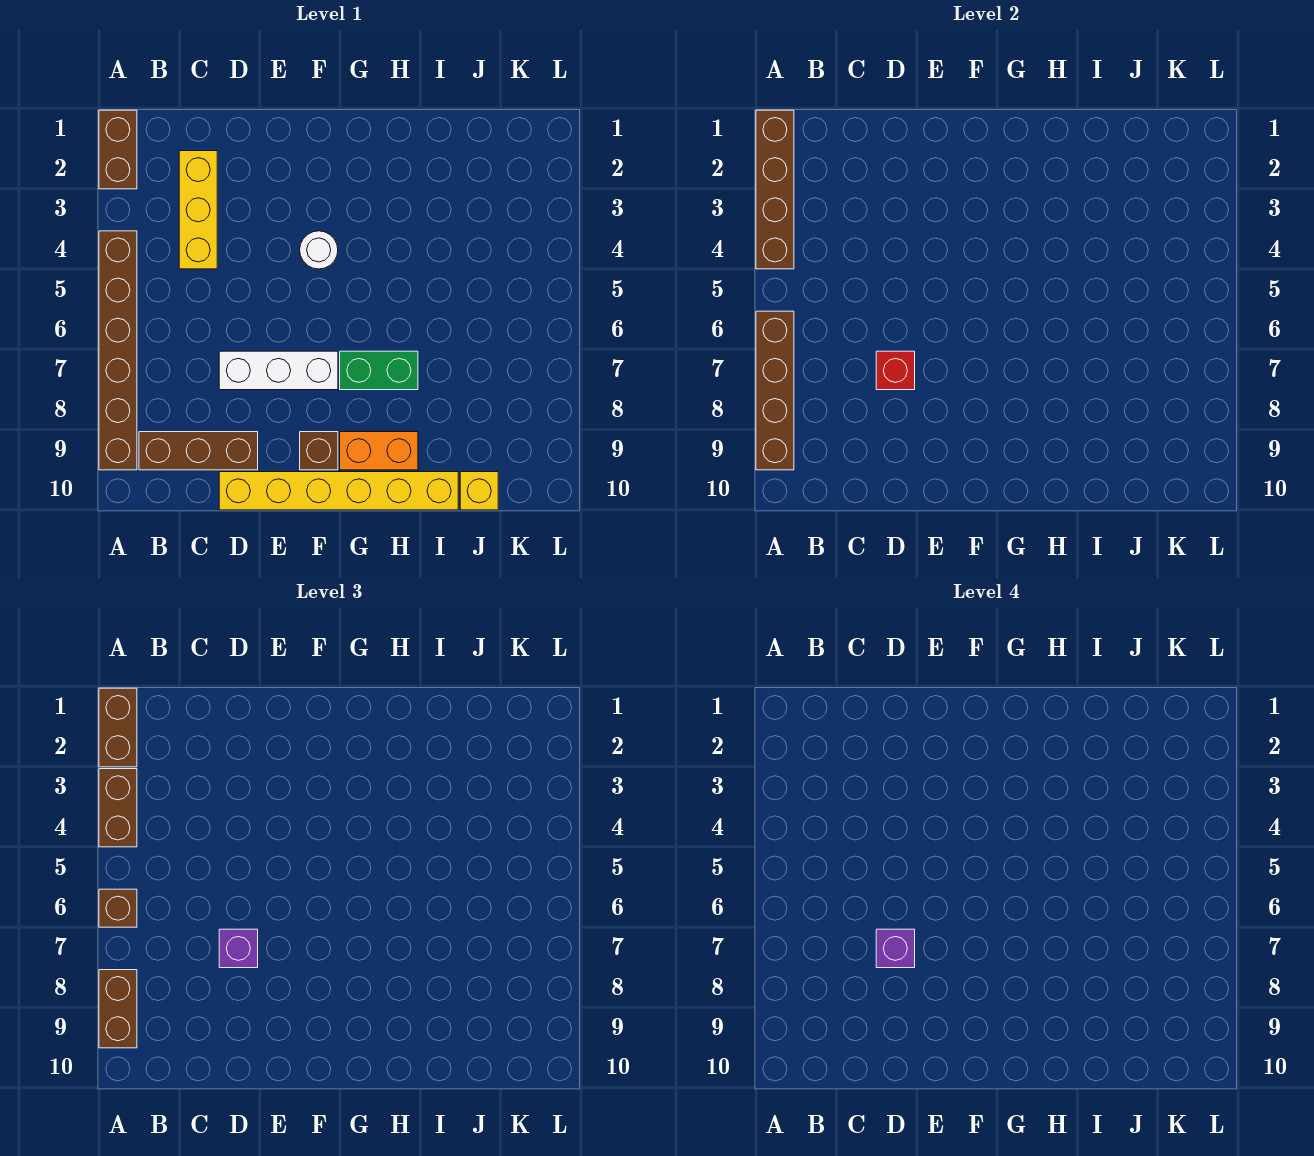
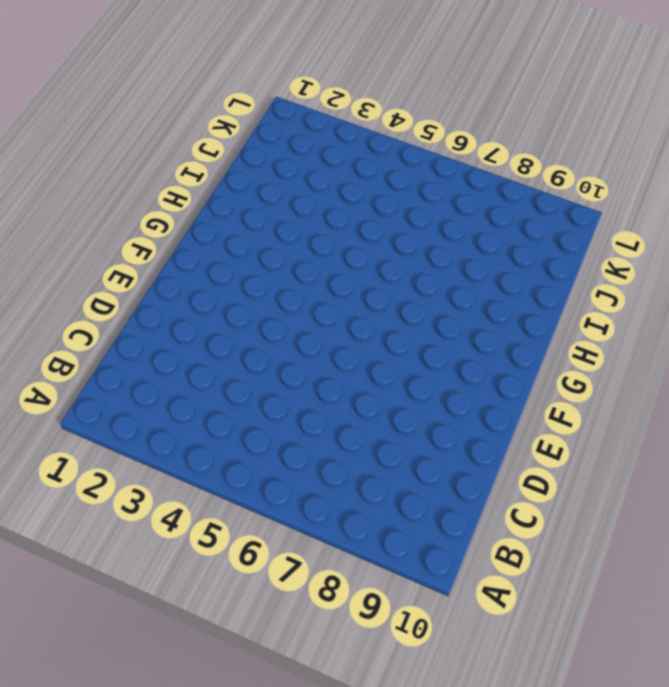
none -> brown brick A1:A2 level 1
none -> brown brick A4:A9 level 1
none -> brown brick B9:D9 level 1

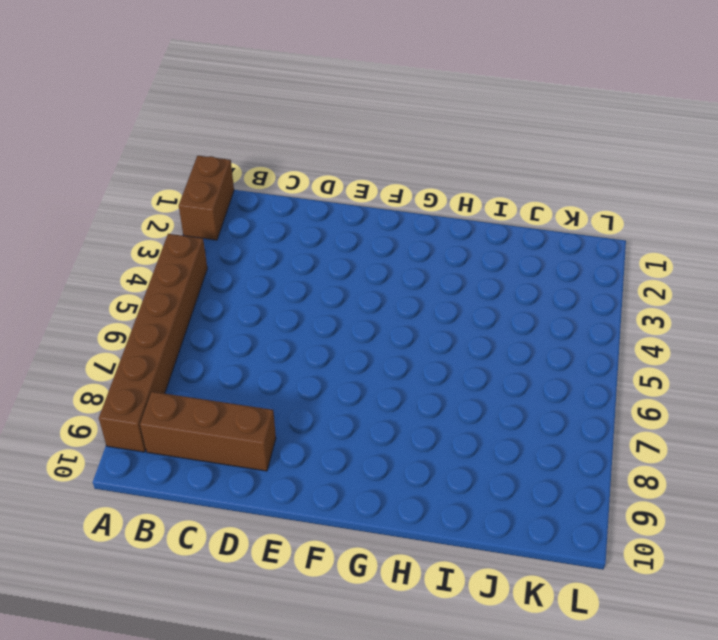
none -> yellow brick C2:C4 level 1
none -> white brick D7:F7 level 1
none -> yellow brick D10:I10 level 1

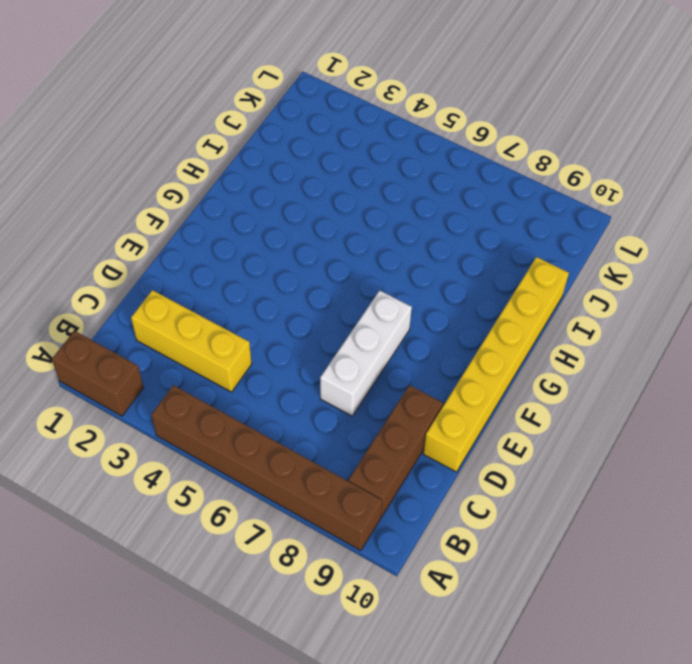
none -> white round brick F4 level 1
none -> brown brick F9 level 1
none -> green brick G7:H7 level 1

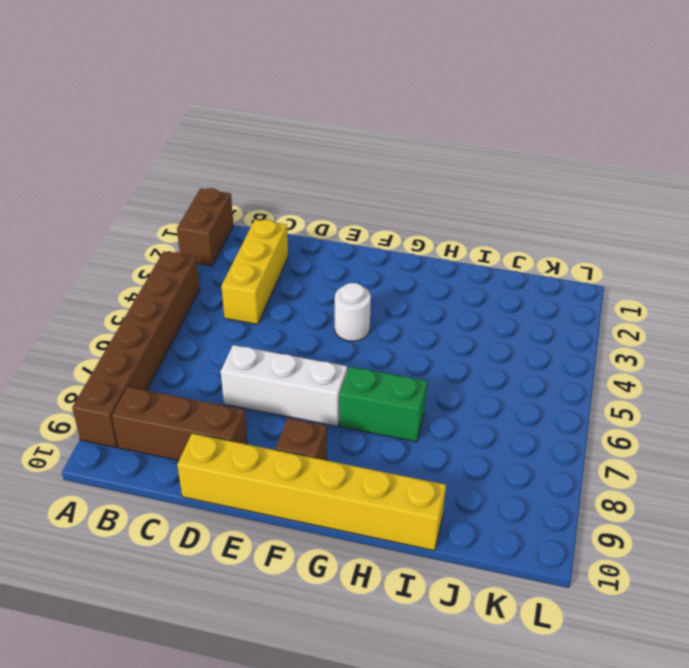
none -> orange brick G9:H9 level 1
none -> yellow brick J10 level 1
none -> brown brick A1:A4 level 2

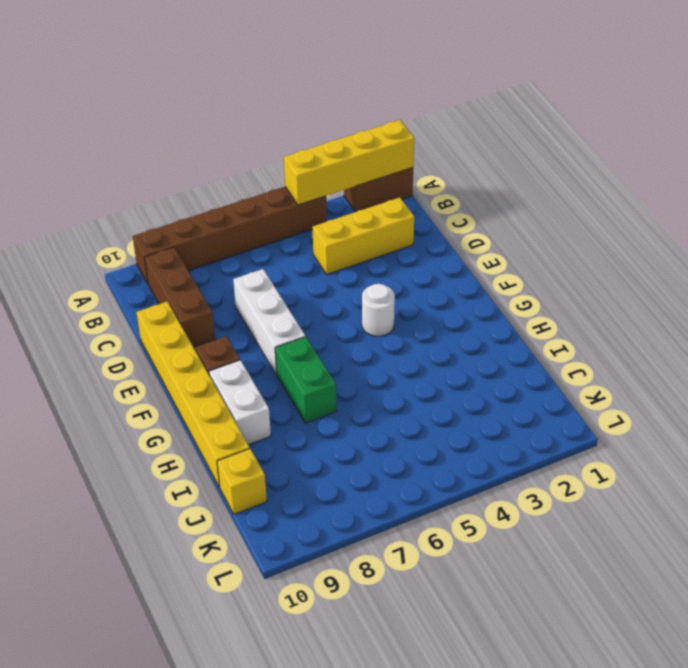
yellow brick A1:A4 level 2 -> brown brick A1:A4 level 2
white brick G9:H9 level 1 -> orange brick G9:H9 level 1
none -> brown brick A6:A9 level 2
none -> red brick D7 level 2
none -> brown brick A1:A2 level 3

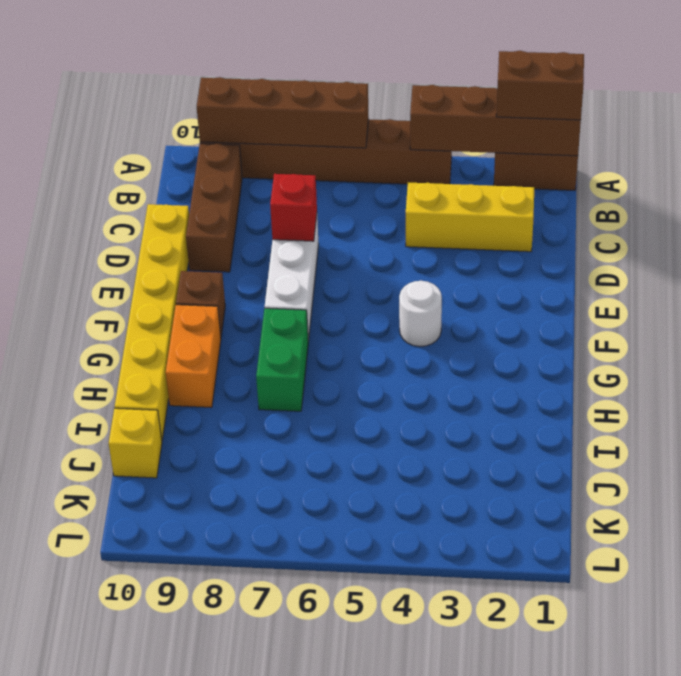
none -> brown brick A3:A4 level 3
none -> brown brick A6 level 3
none -> brown brick A8:A9 level 3

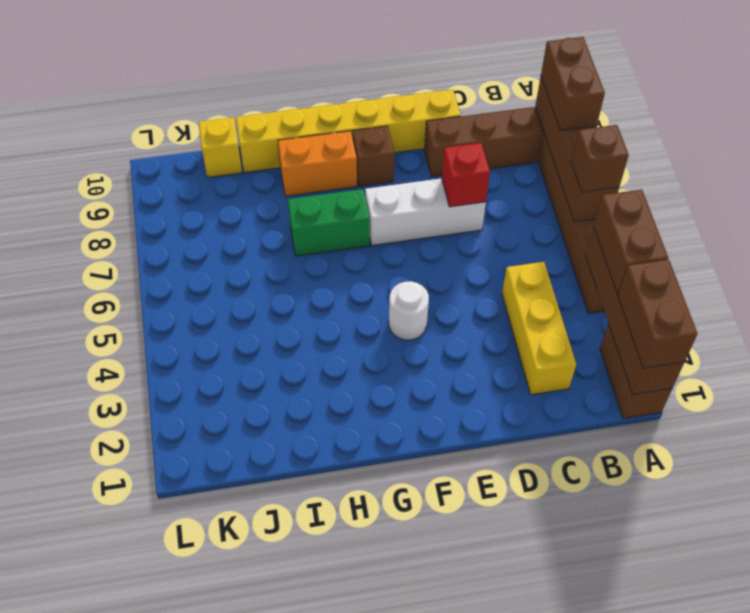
none -> purple brick D7 level 3
none -> purple brick D7 level 4

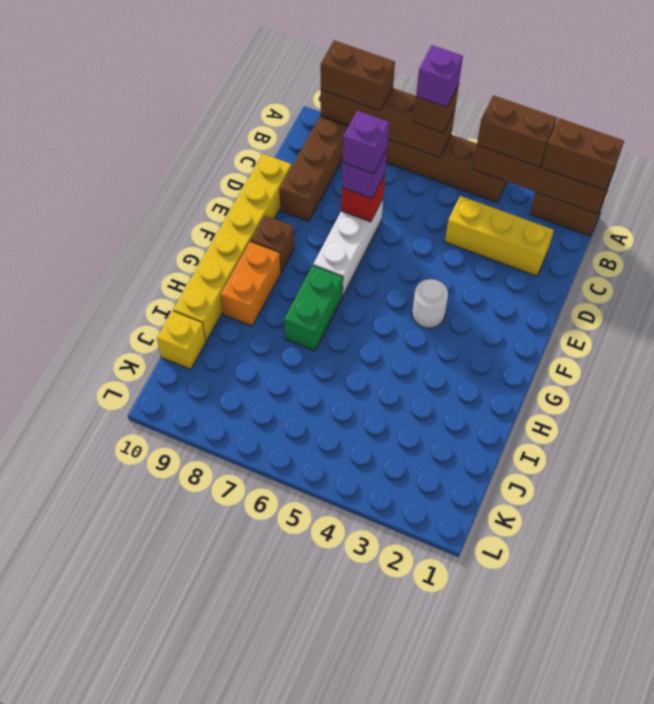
purple brick A6 level 4 -> none

